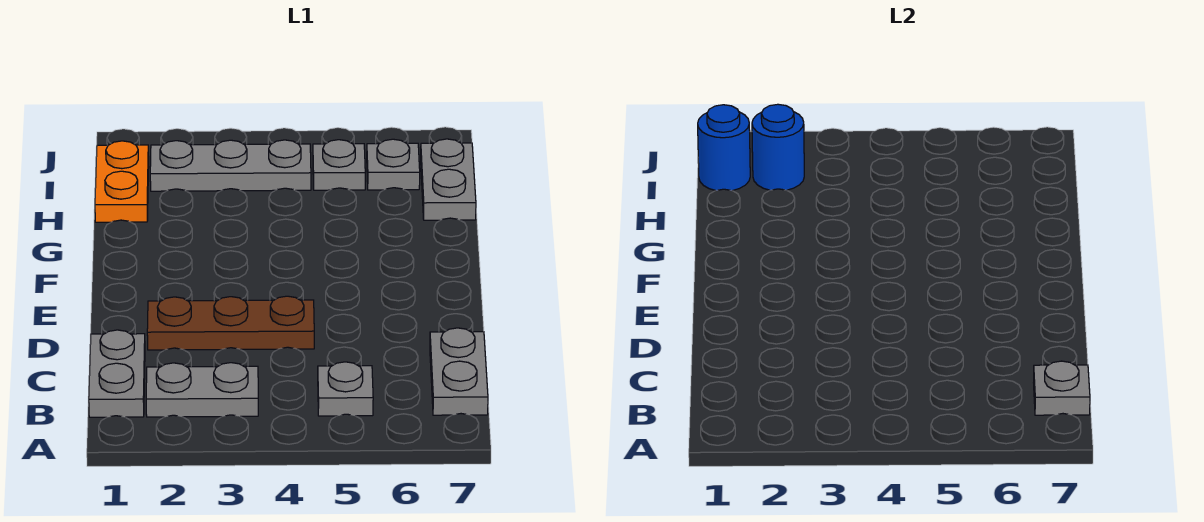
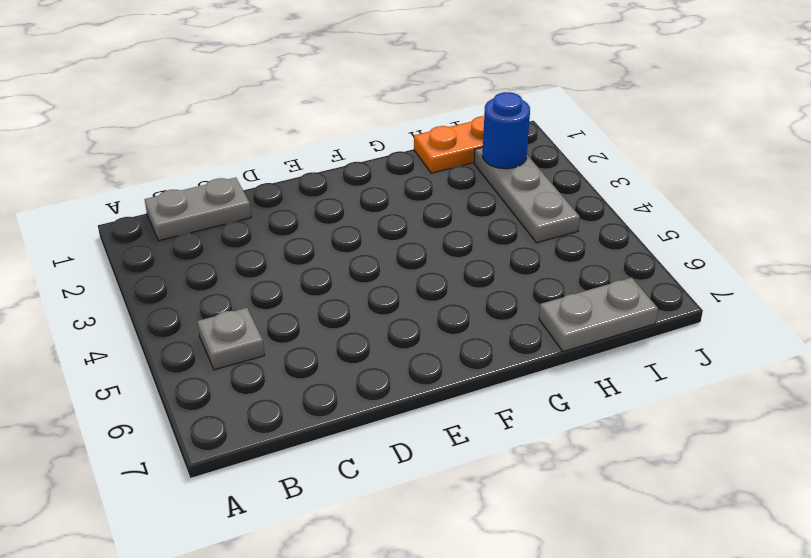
none -> grey plate B2:B3 level 1
none -> grey plate B7:C7 level 1
none -> brown plate D2:D4 level 1

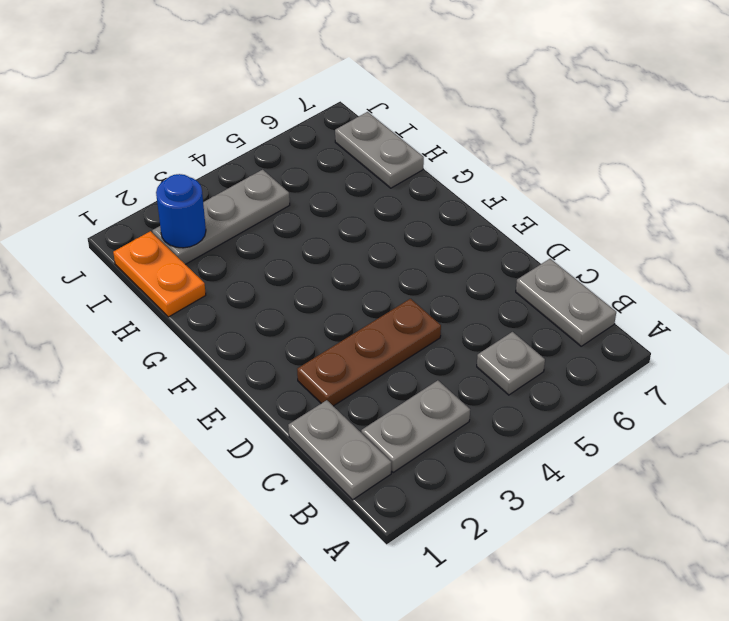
none -> grey plate I5 level 1
none -> grey plate I6 level 1
none -> grey plate B7 level 2

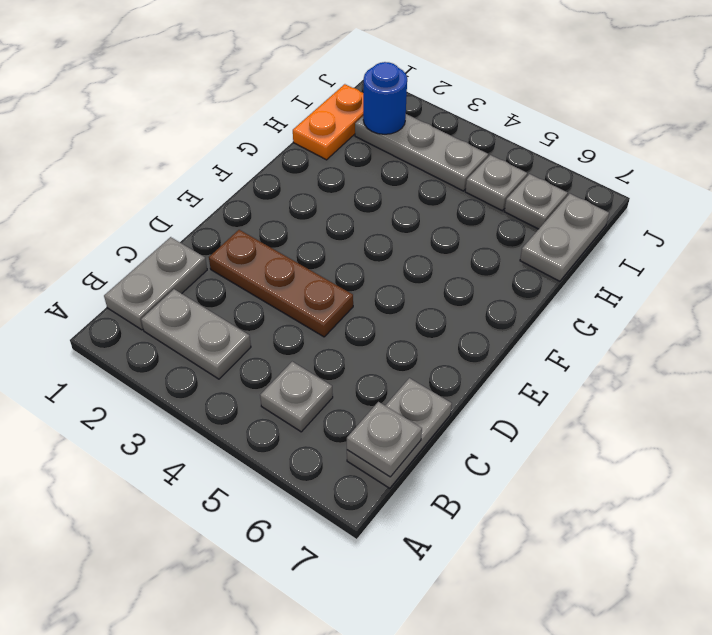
none -> blue round brick I1 level 2

